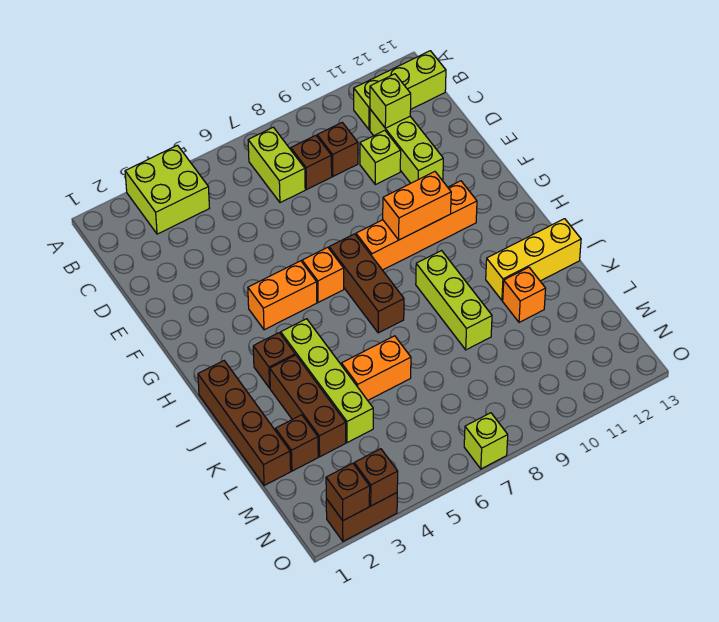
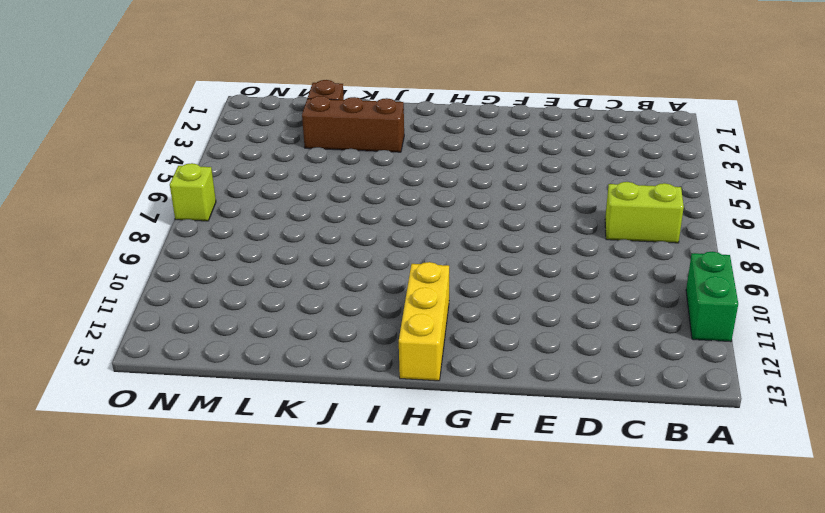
green brick A10:A11 level 1 -> none
yellow brick H11:H13 level 1 -> yellow brick J11:J13 level 1
none -> lime brick A3:B4 level 1
none -> lime brick B11:B13 level 1
none -> brown brick C8 level 1

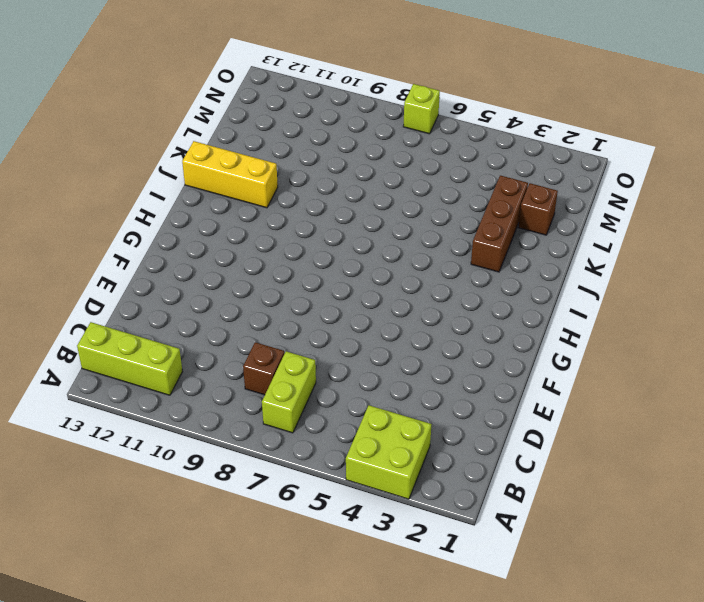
none -> brown brick C9 level 1
none -> lime brick C11:E11 level 1
none -> lime brick D10 level 1

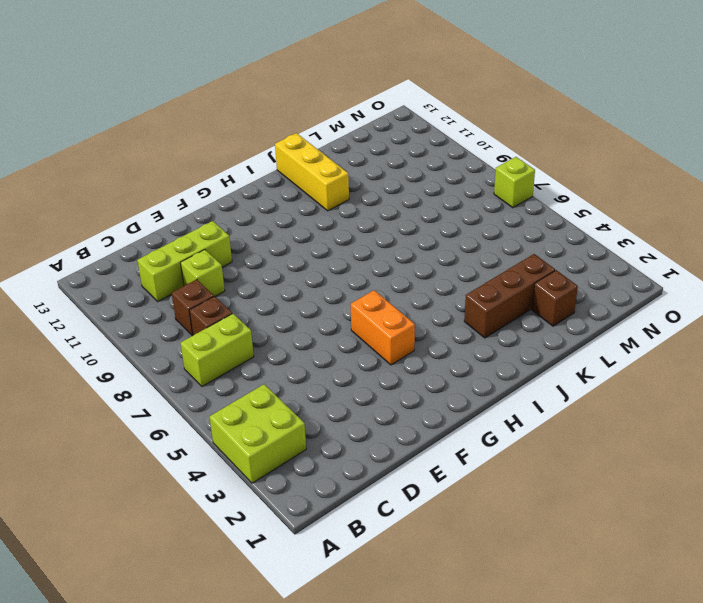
none -> lime brick B11:B13 level 1
none -> orange brick G6 level 1
none -> brown brick G7:I7 level 1

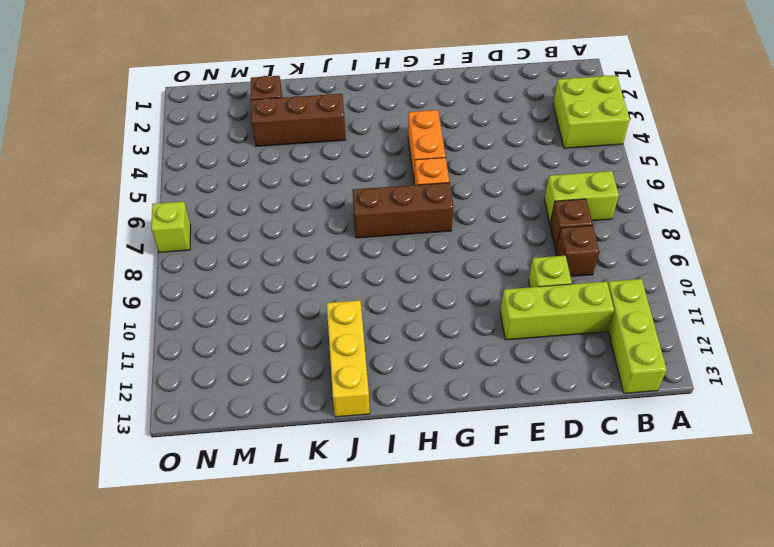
none -> orange brick G8:G11 level 1
none -> brown brick I1:L1 level 1
none -> brown brick I3 level 1

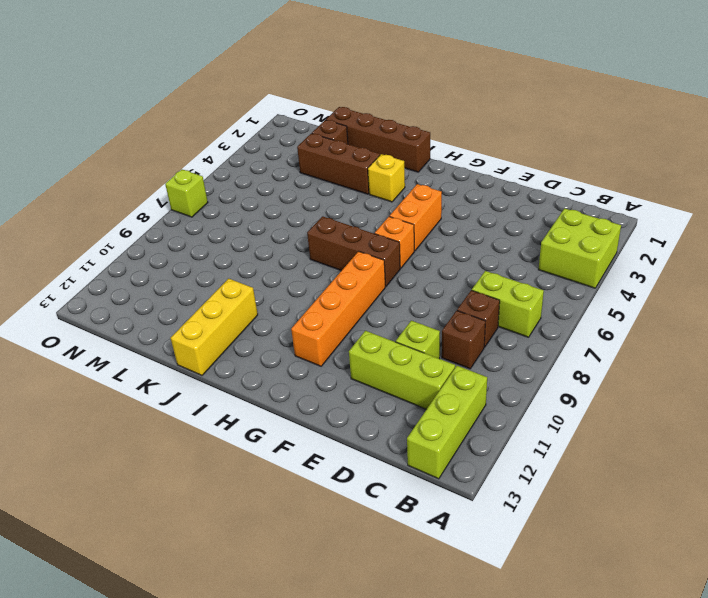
yellow brick I3 level 1 -> brown brick I3 level 1
none -> lime brick I4:L4 level 1
none -> lime brick I9:K9 level 1
none -> orange brick K5:K6 level 1

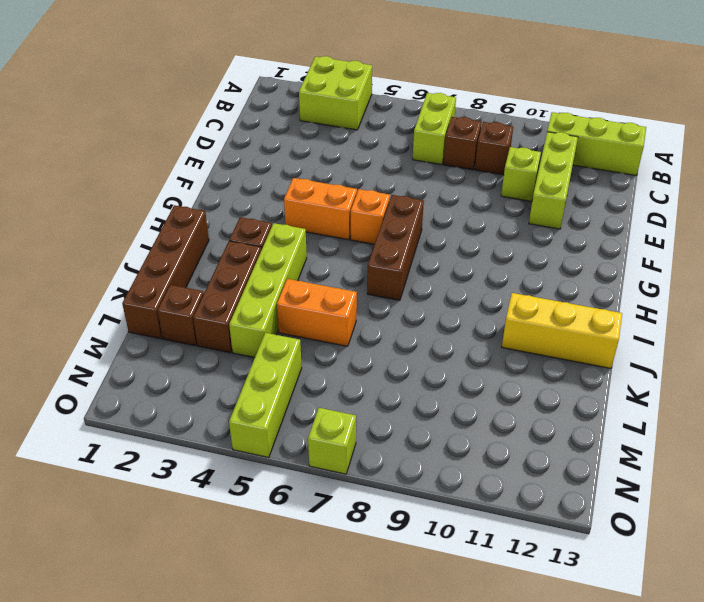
lime brick M5:O5 level 1 -> lime brick I9:K9 level 1
none -> orange brick G8:G11 level 1
none -> orange brick K11 level 1
none -> brown brick O2:O3 level 1

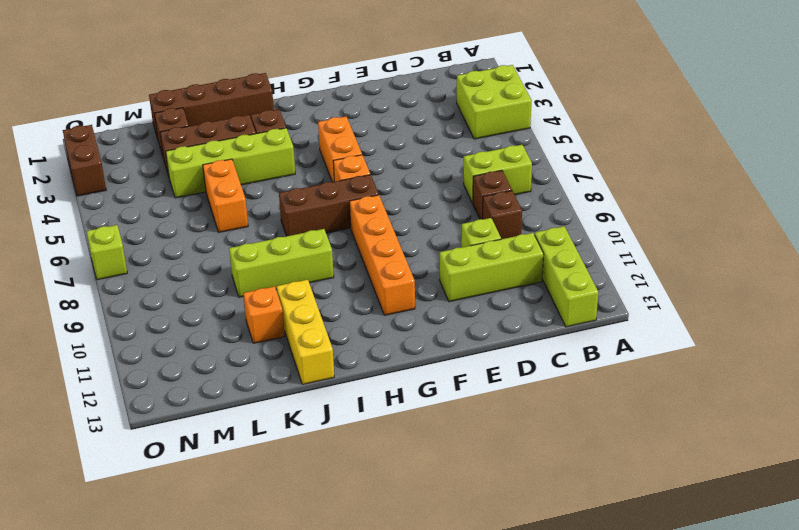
none -> lime brick C11 level 2
none -> orange brick G9:G10 level 2
none -> brown brick O2 level 2

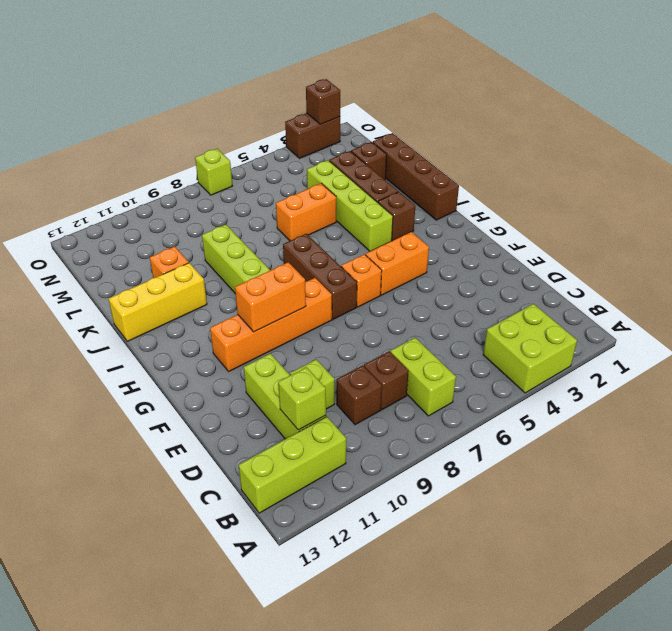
none -> brown brick O3 level 2

